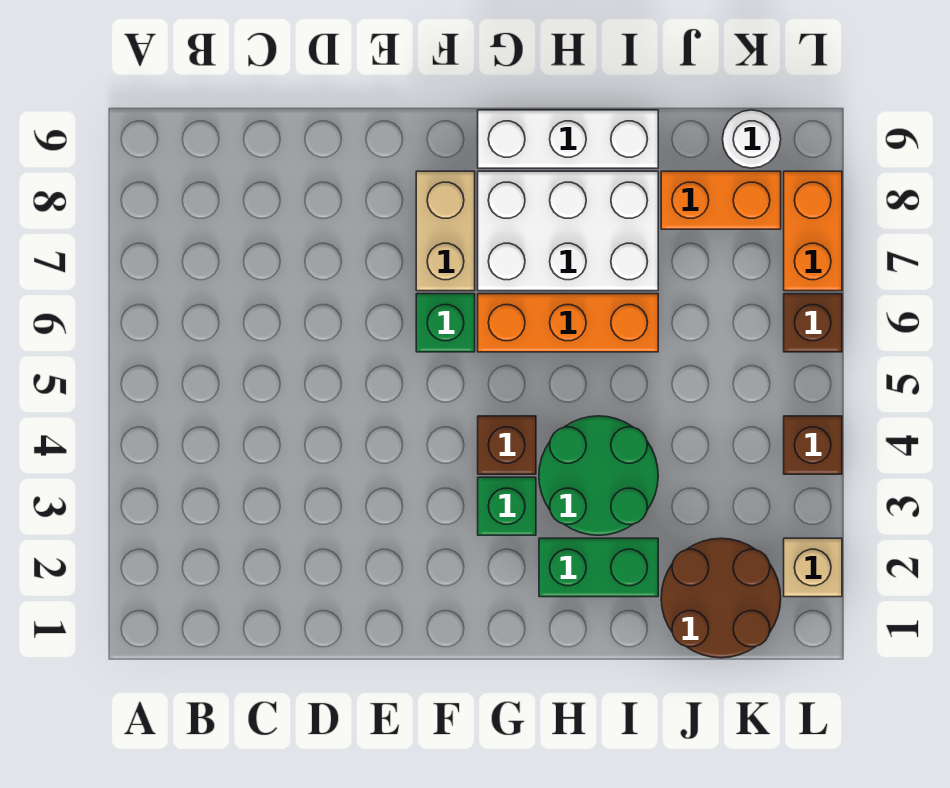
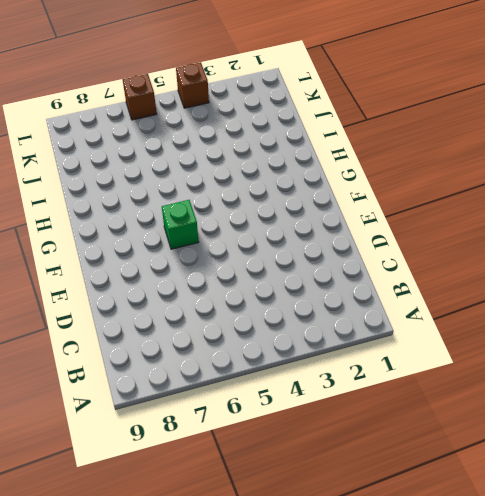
none -> tan brick F7:F8 level 1
none -> green brick G3 level 1
none -> brown brick G4 level 1

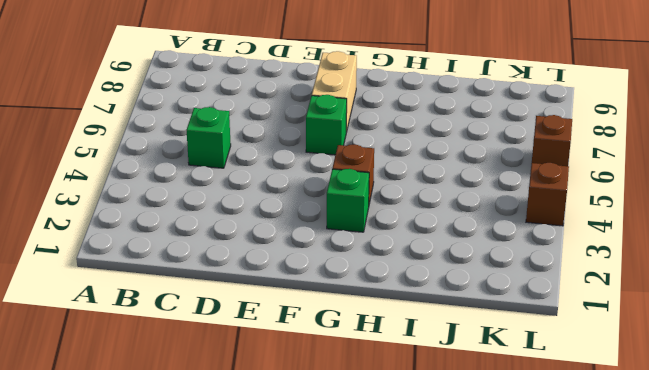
green brick C5 level 1 -> none
none -> orange brick G6:I6 level 1
none -> white brick G7:I8 level 1
none -> white brick G9:I9 level 1

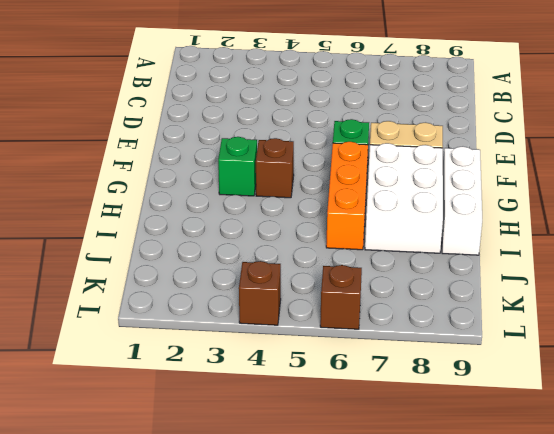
none -> green brick H2:I2 level 1
none -> green round brick H3:I4 level 1
none -> brown round brick J1:K2 level 1

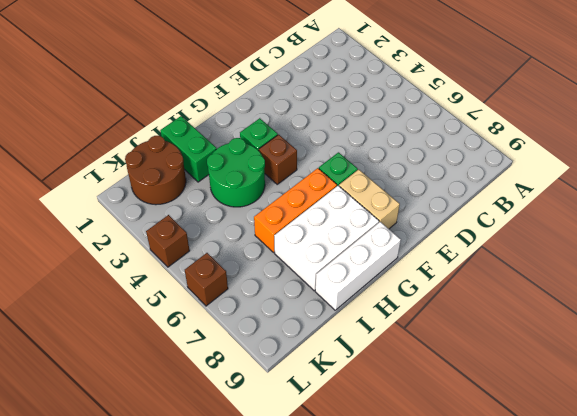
green brick I1:I2 level 1 -> green brick H2:I2 level 1
none -> orange brick J8:K8 level 1
none -> white round brick K9 level 1
none -> tan brick L2 level 1

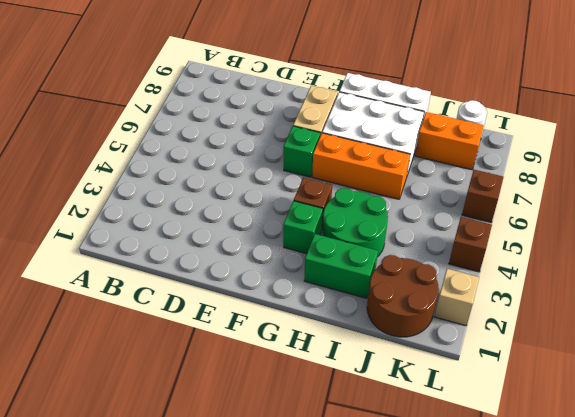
none -> orange brick L7:L8 level 1

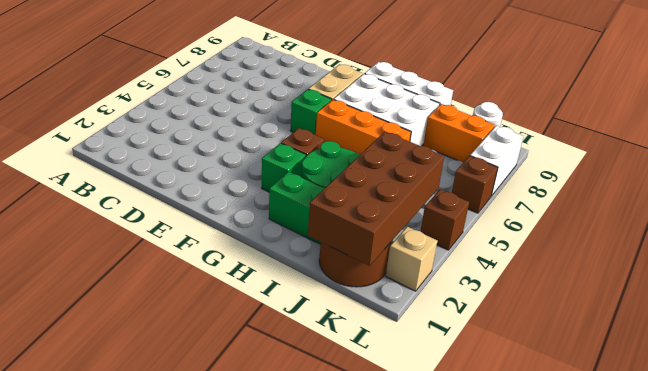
brown brick J1:K4 level 2 -> none
white brick L7:L8 level 1 -> orange brick L7:L8 level 1

